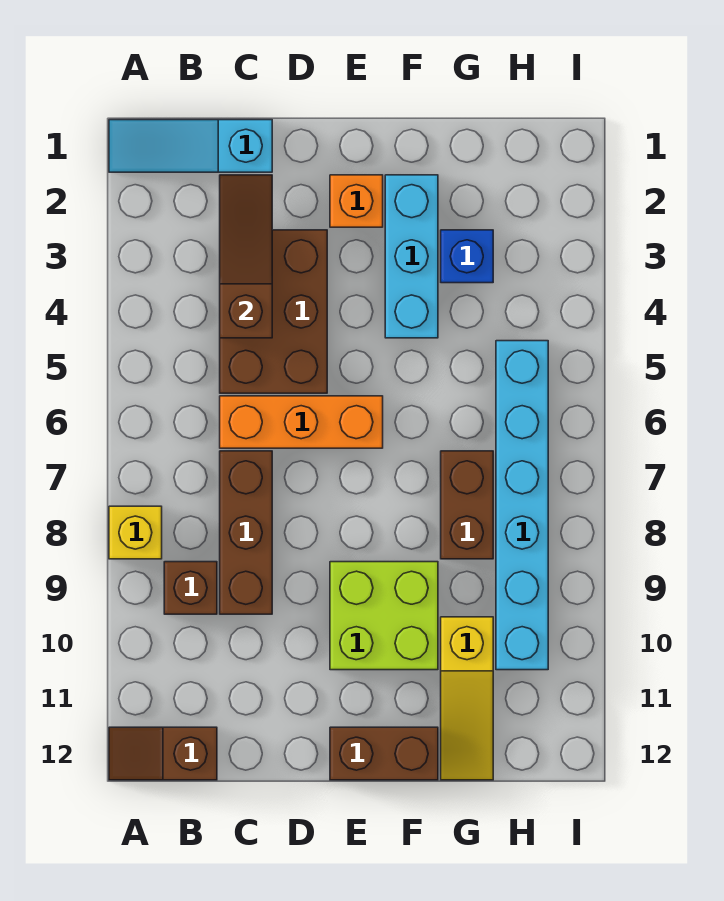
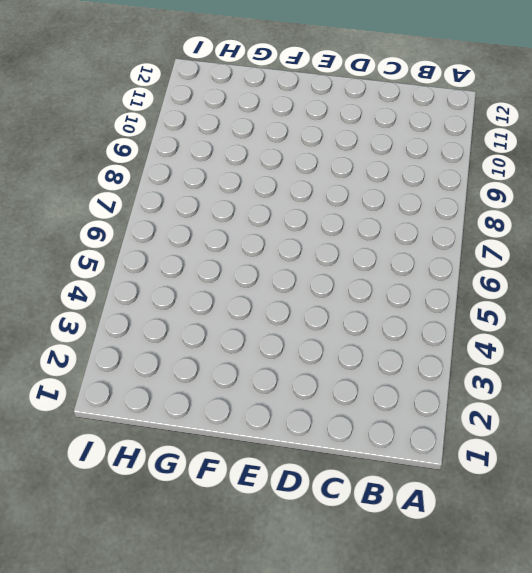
none -> cyan slope A1:C1 level 1 top C
none -> yellow brick A8 level 1
none -> brown slope A12:B12 level 1 top B

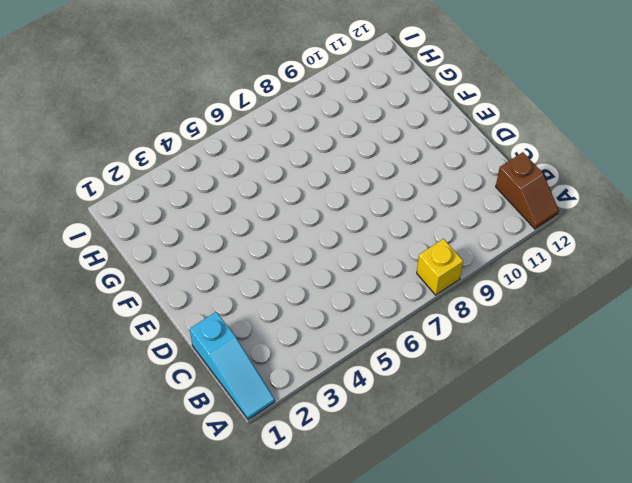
none -> brown brick B9 level 1
none -> brown brick C3:D5 level 1
none -> orange brick C6:E6 level 1

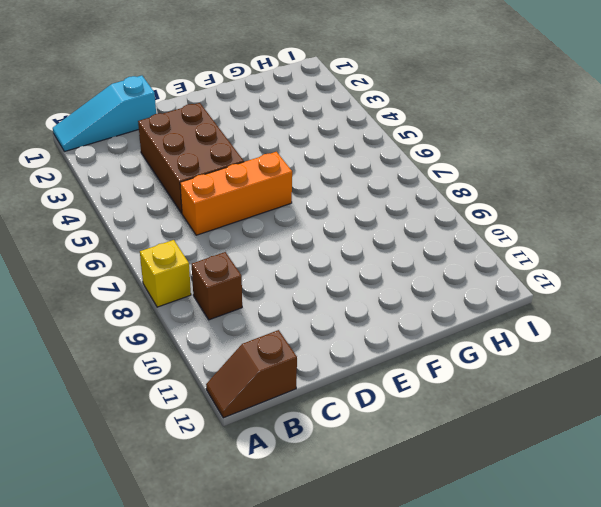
none -> brown brick C7:C9 level 1
none -> orange brick E2 level 1
none -> lime brick E9:F10 level 1

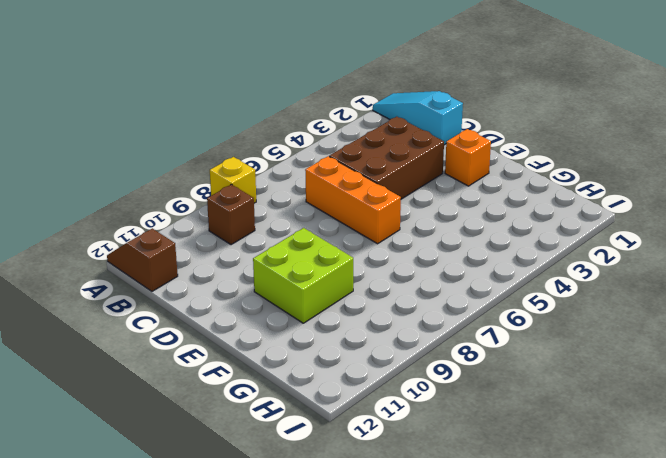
none -> brown brick C7:C9 level 1
none -> brown brick E12:F12 level 1
none -> cyan brick F2:F4 level 1

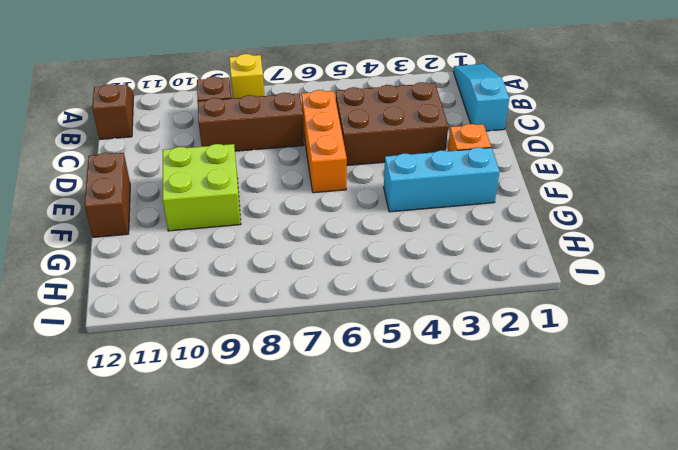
none -> blue brick G3 level 1
none -> brown brick G7:G8 level 1
none -> yellow slope G10:G12 level 1 top 10

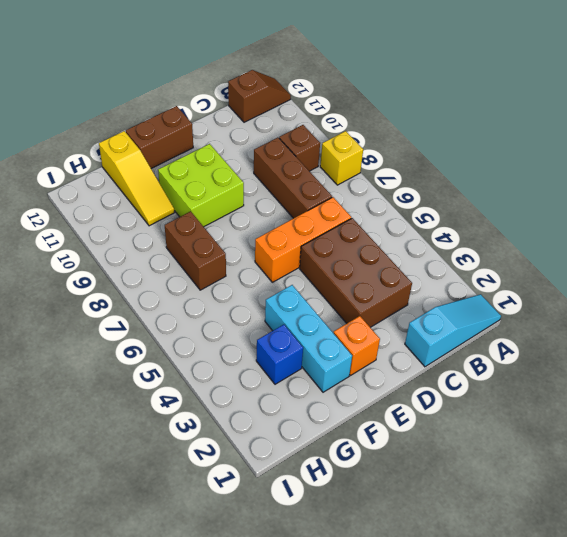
yellow slope G10:G12 level 1 top 12 -> yellow slope G10:G12 level 1 top 10
none -> cyan brick H5:H10 level 1
none -> brown slope C2:C4 level 2 top 4

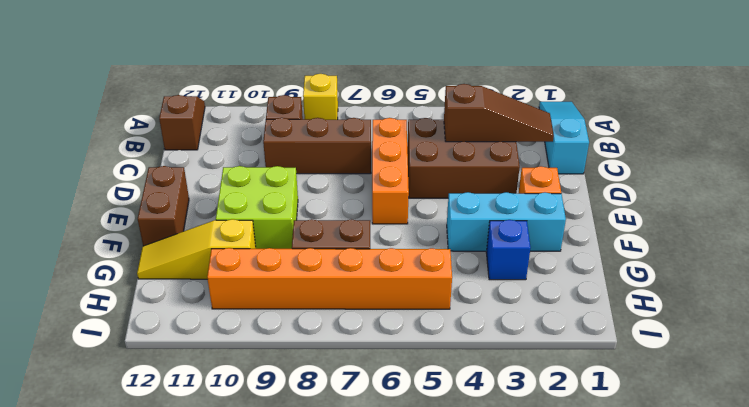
orange brick H5:H10 level 1 -> cyan brick H5:H10 level 1

